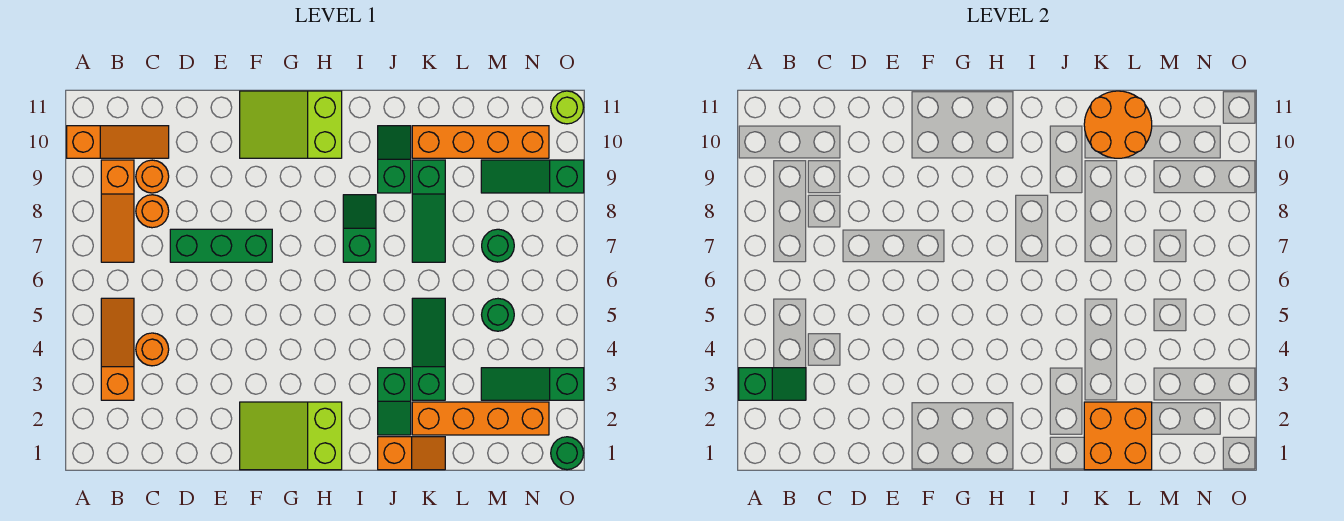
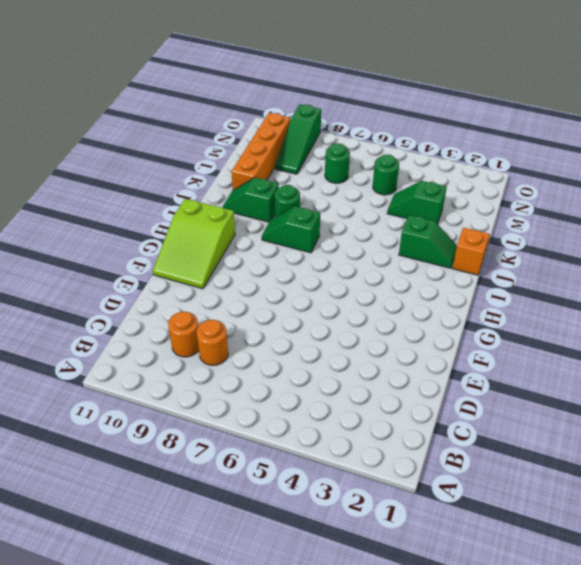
green round brick J8 level 1 -> green round brick O1 level 1
green slope L3:L4 level 1 top 3 -> green slope A3:B3 level 2 top A
none -> orange slope A10:C10 level 1 top A
none -> orange slope B3:B5 level 1 top 3
none -> orange slope B7:B9 level 1 top 9

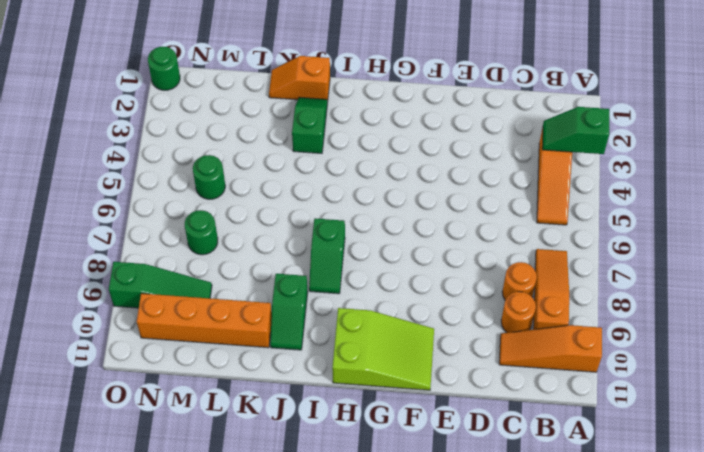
none -> orange round brick C4 level 1
none -> green brick D7:F7 level 1
none -> lime slope F1:H2 level 1 top H

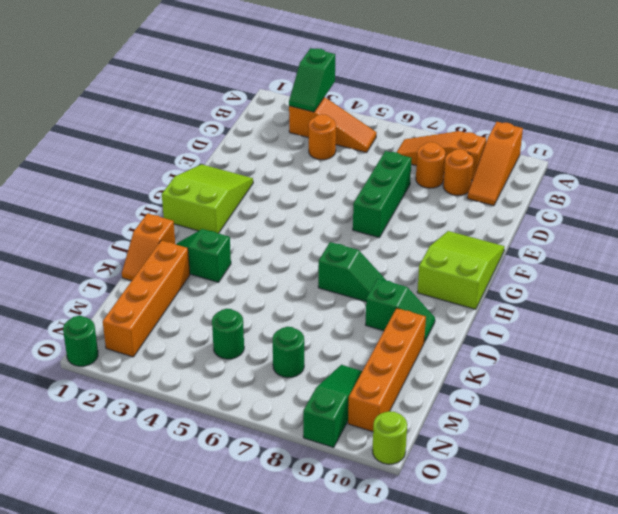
none -> green slope K3:K5 level 1 top 3
none -> green slope K7:K9 level 1 top 9
none -> green slope M3:O3 level 1 top O

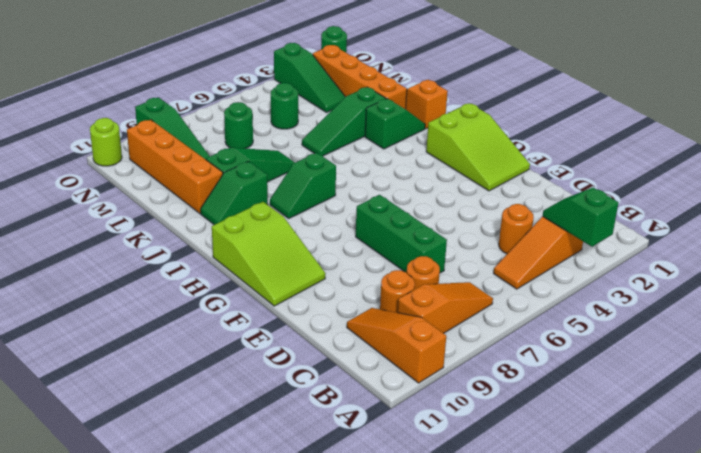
none -> orange brick K1:L2 level 2
none -> orange round brick K10:L11 level 2

